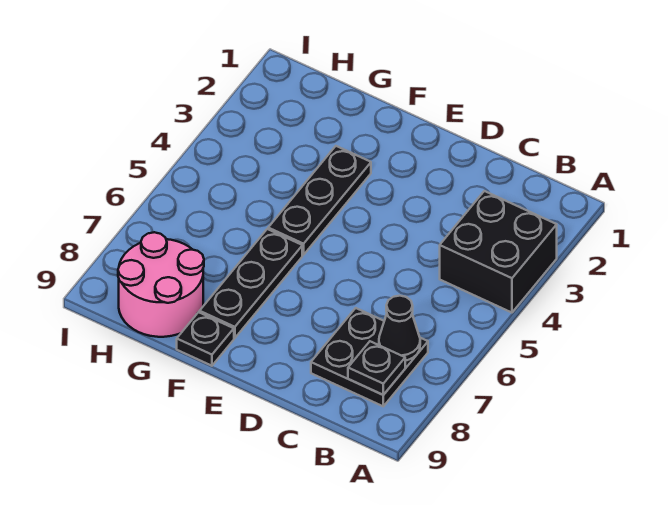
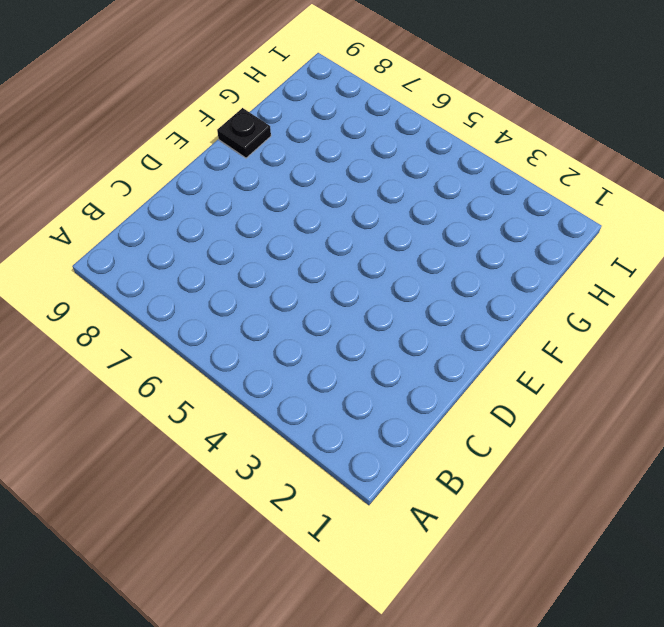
none -> black brick A3:B4 level 1
none -> black plate B7:C8 level 1

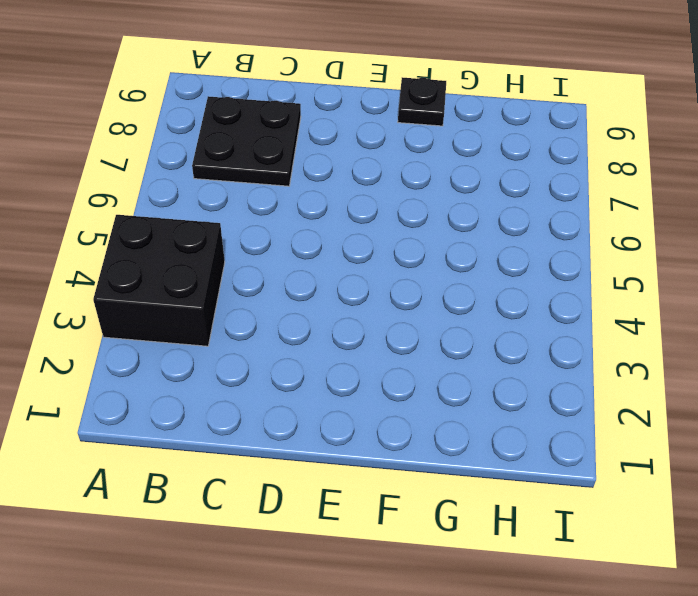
none -> black plate F3:F5 level 1
none -> black plate F6:F8 level 1

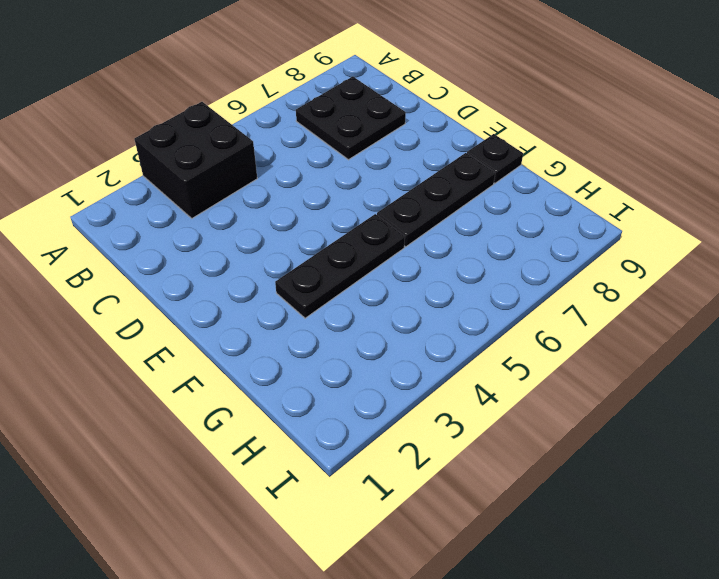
none -> pink round brick G8:H9 level 1
none -> black cone B7 level 2

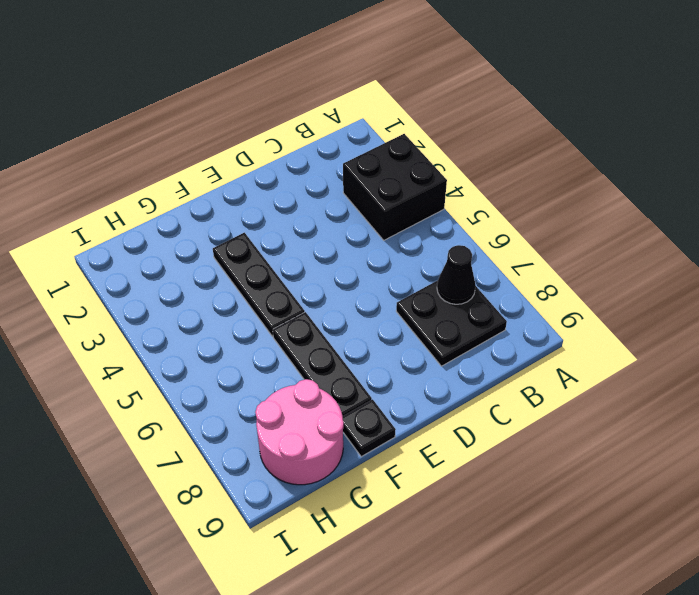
none -> black plate B8 level 2

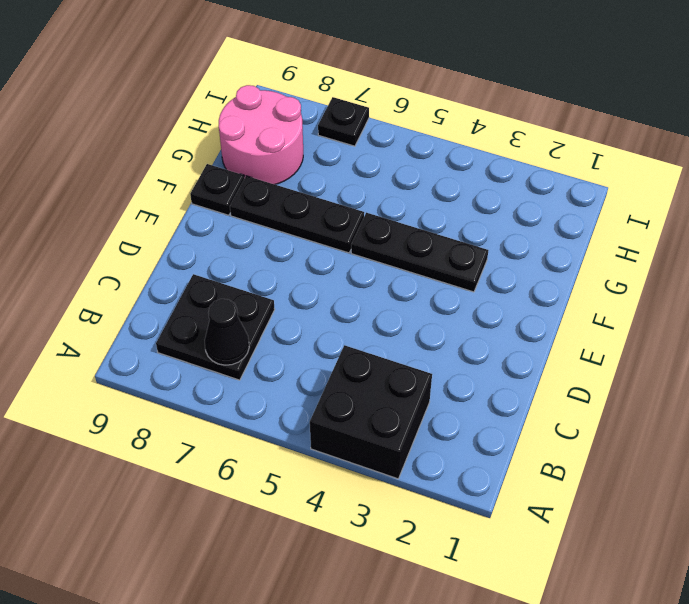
black plate I7 level 1 -> black plate B8 level 2

